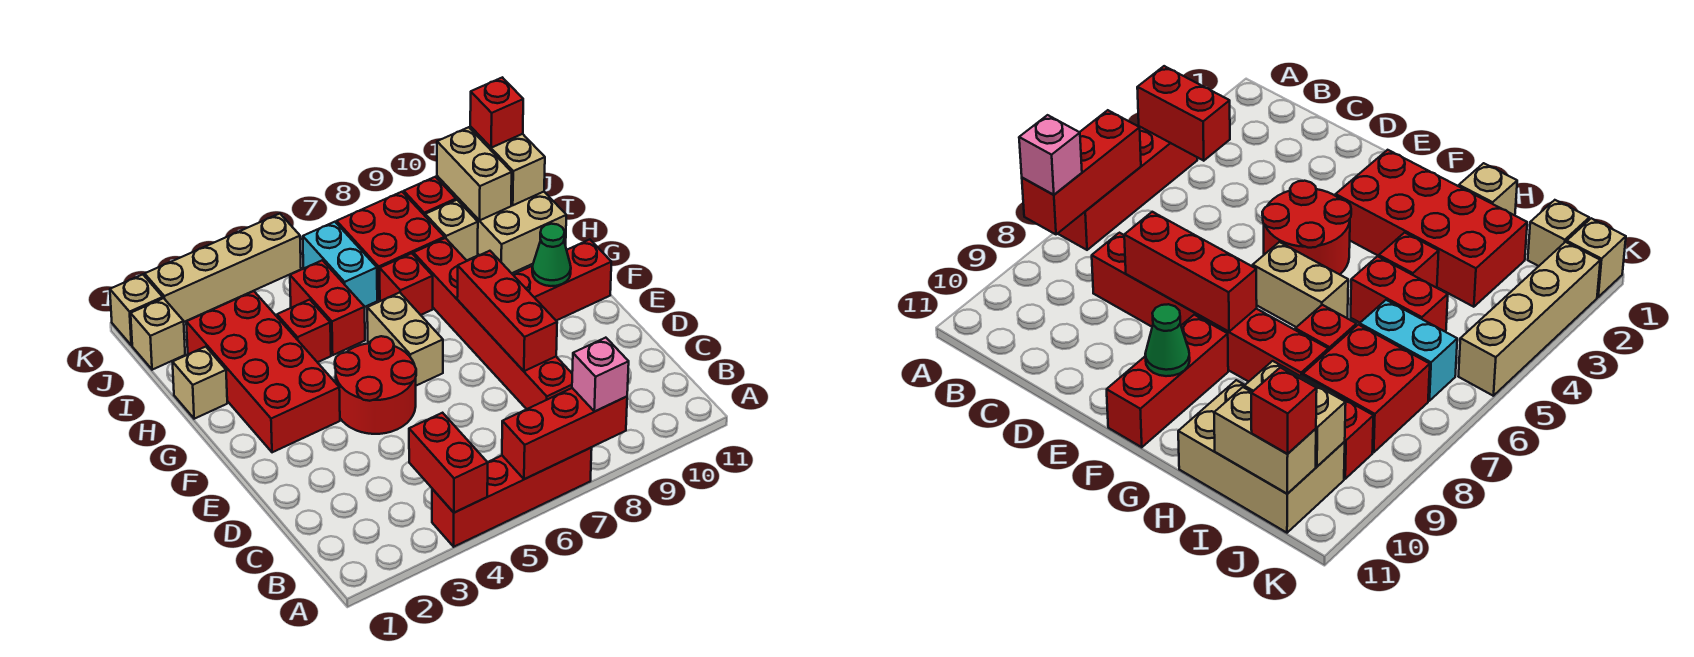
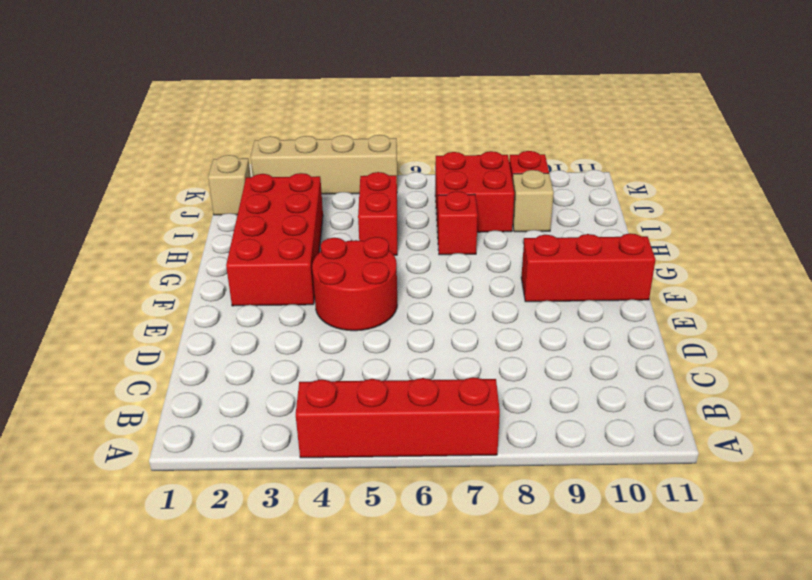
none -> red brick C8:H8 level 1
none -> tan brick F6:G6 level 1
none -> tan brick H1 level 1

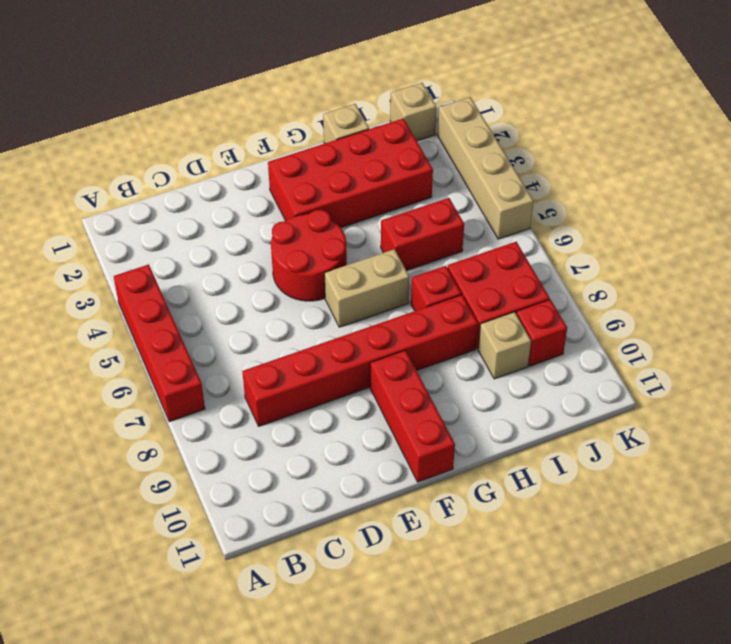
none -> red brick H4 level 1
none -> tan brick H10:J11 level 1
none -> cyan brick I6:J6 level 1

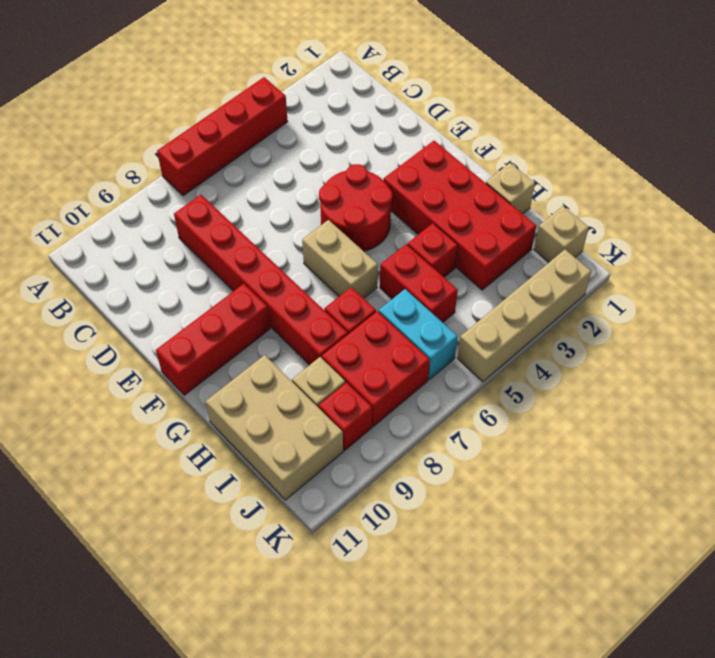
none -> tan brick K1 level 1
none -> red brick A4:B4 level 2
none -> red brick A6:A8 level 2

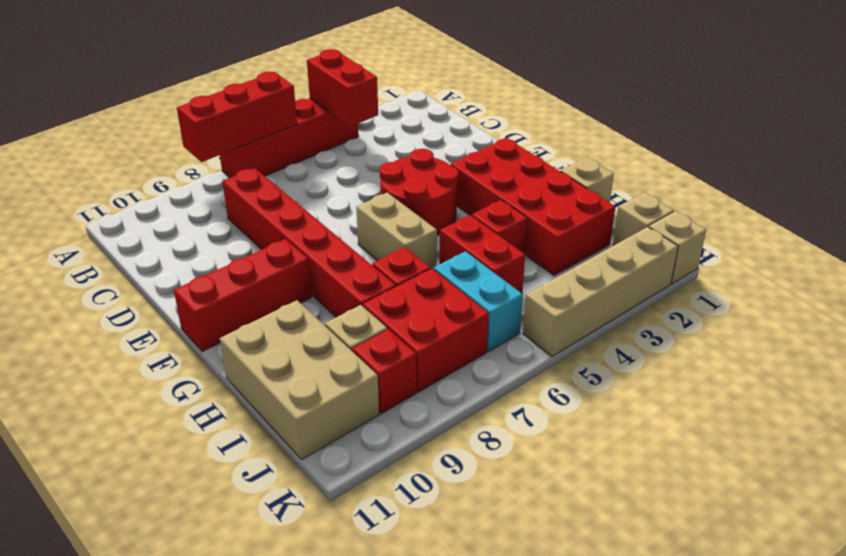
none -> red brick D8:F8 level 2
none -> green cone F10 level 2
none -> tan brick I10:J10 level 2

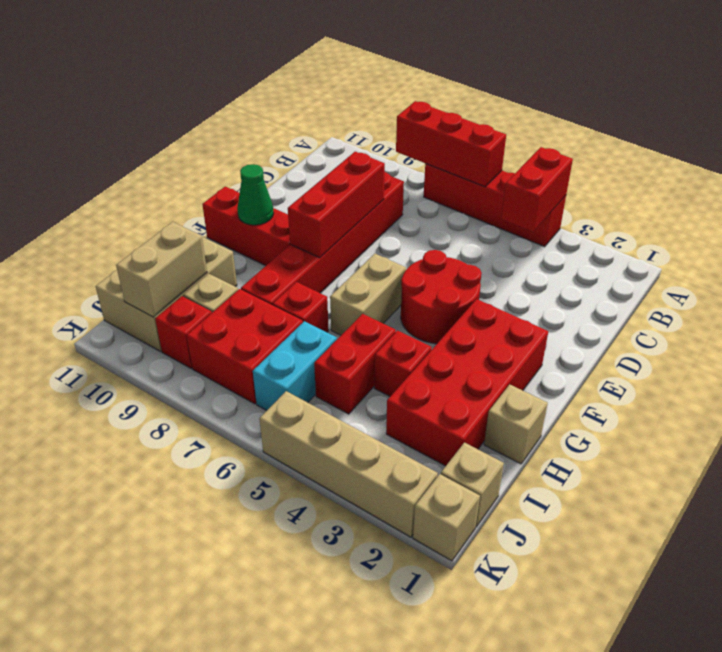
none -> tan brick I11:J11 level 2
none -> pink brick A8 level 3
none -> red brick J11 level 3

